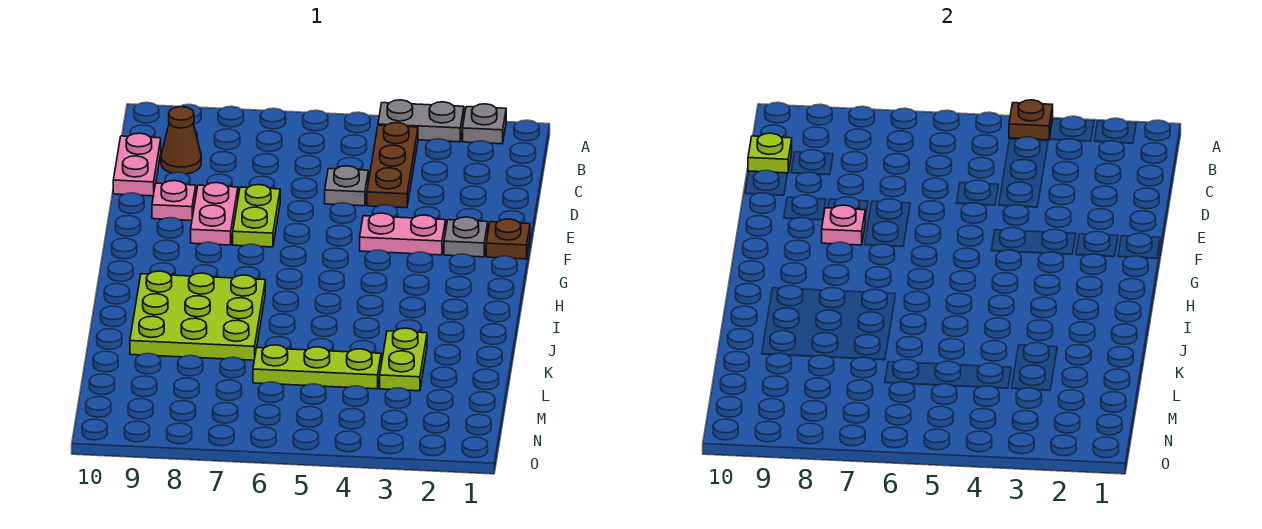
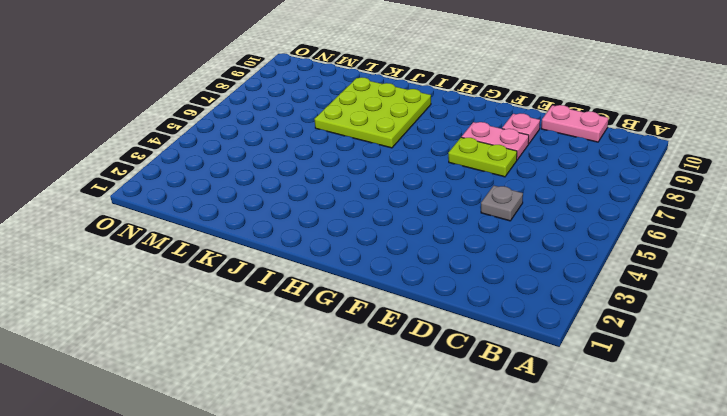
none -> grey plate A2 level 1
none -> grey plate A3:A4 level 1
none -> brown plate B4:D4 level 1

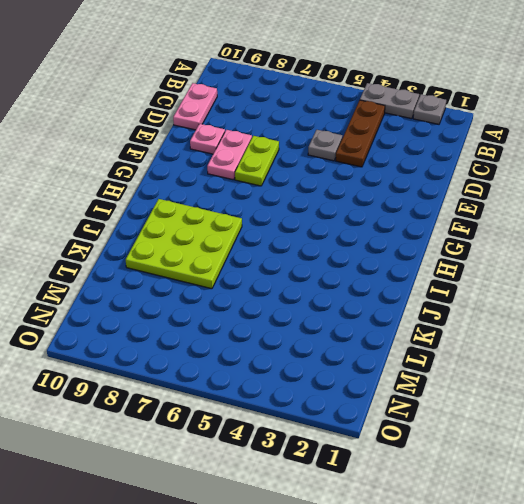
none -> brown cone C9 level 1
none -> brown plate F1 level 1
none -> grey plate F2 level 1

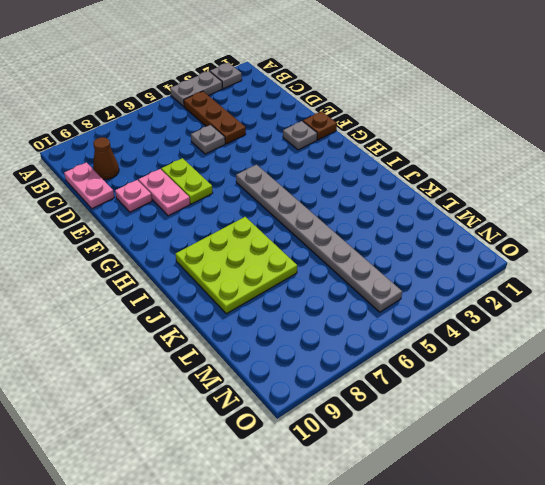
grey plate G5:N5 level 1 -> lime plate L4:L6 level 1
none -> pink plate F3:F4 level 1
none -> lime plate K3:L3 level 1
none -> brown plate A4 level 2

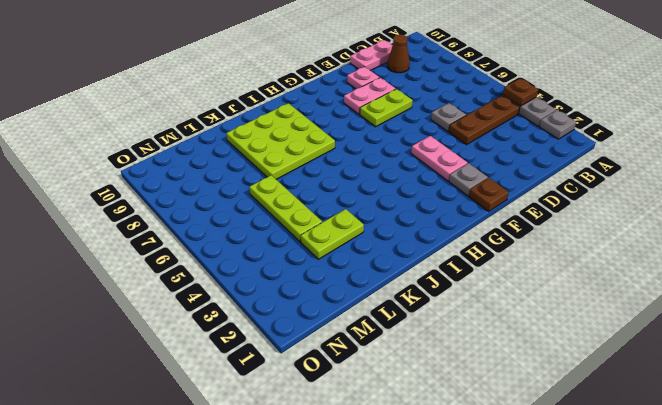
none -> lime plate C10 level 2
none -> pink plate F8 level 2

